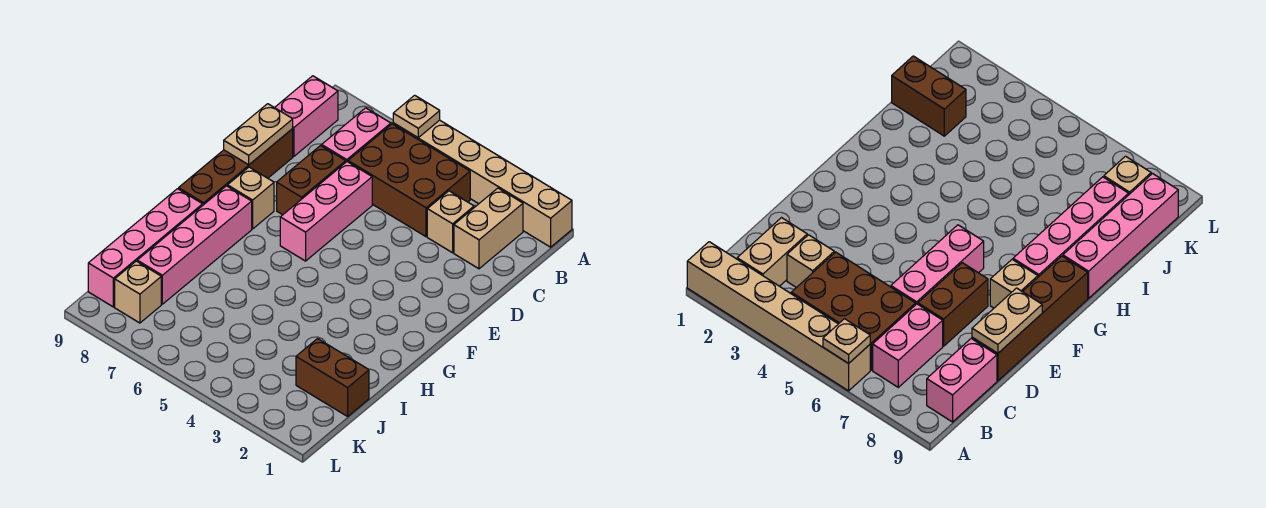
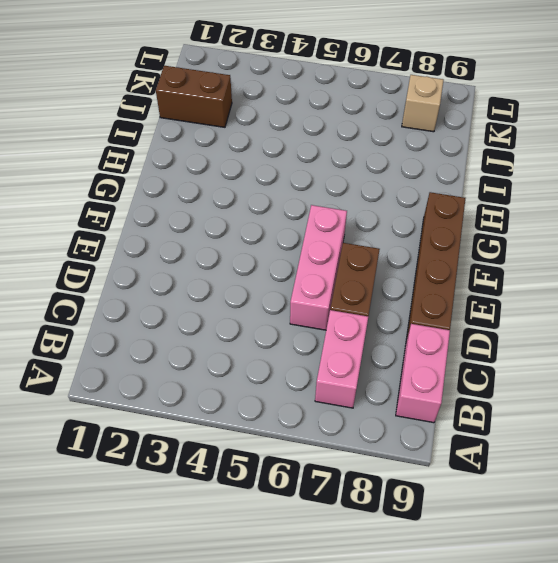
none -> tan brick A1:A6 level 1
none -> tan brick B2:C2 level 1
none -> brown brick B4:C6 level 1

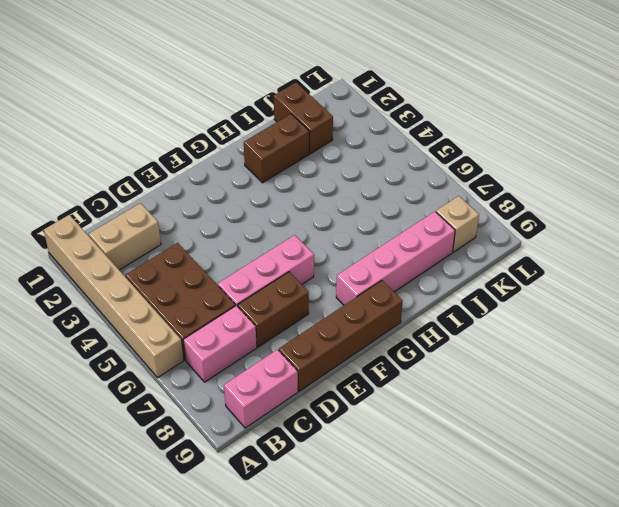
brown brick H2:I2 level 1 -> none
none -> tan brick C3 level 1
none -> tan brick F8 level 1
none -> pink brick H9:K9 level 1

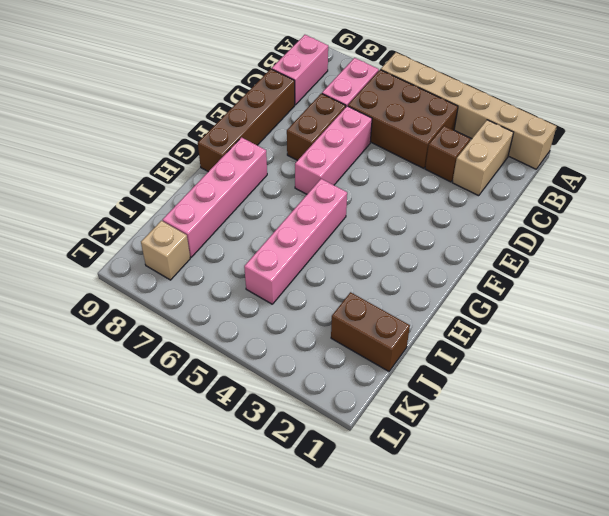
brown brick C3 level 1 -> tan brick C3 level 1
pink brick G5:J5 level 1 -> pink brick H9:K9 level 1
none -> tan brick F8 level 1
none -> tan plate A6 level 2
none -> tan plate D9:E9 level 2

